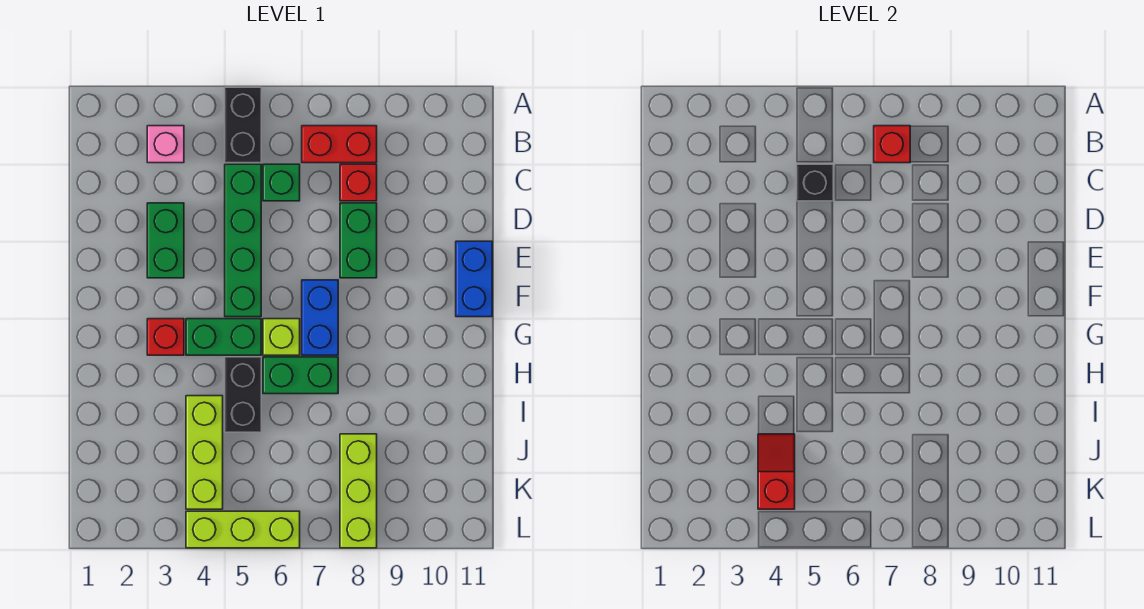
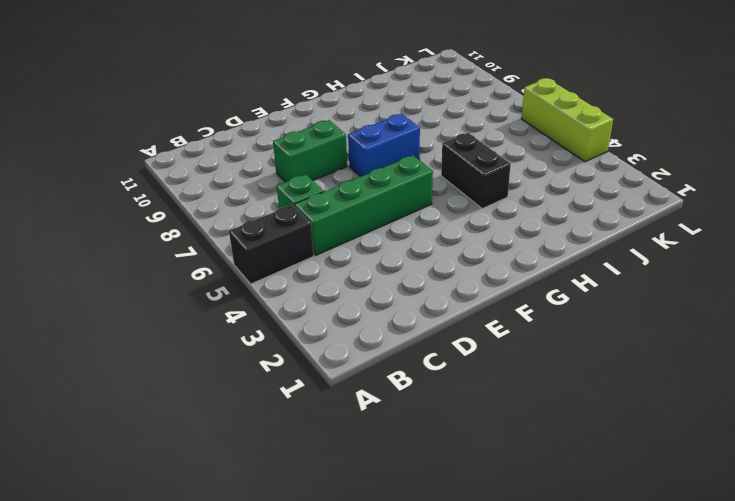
black brick H4:H5 level 1 -> black brick H5:I5 level 1
none -> pink brick B3 level 1
none -> red brick B7:B8 level 1
none -> red brick C8 level 1

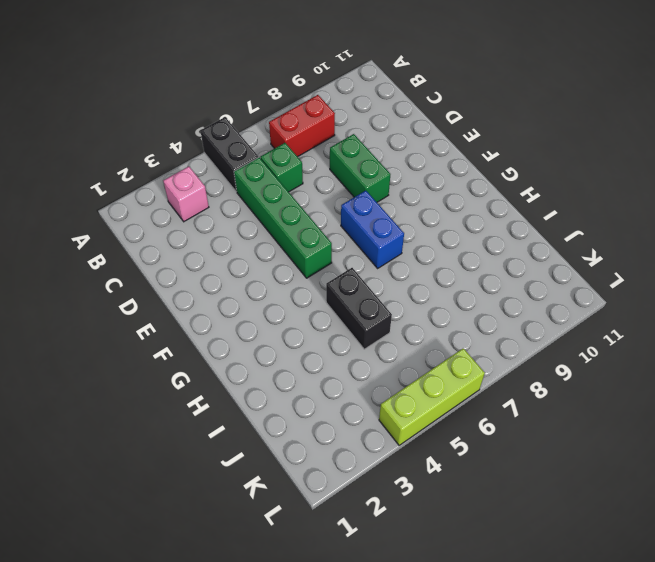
none -> red brick C8 level 1
none -> green brick D3:E3 level 1
none -> blue brick E11:F11 level 1

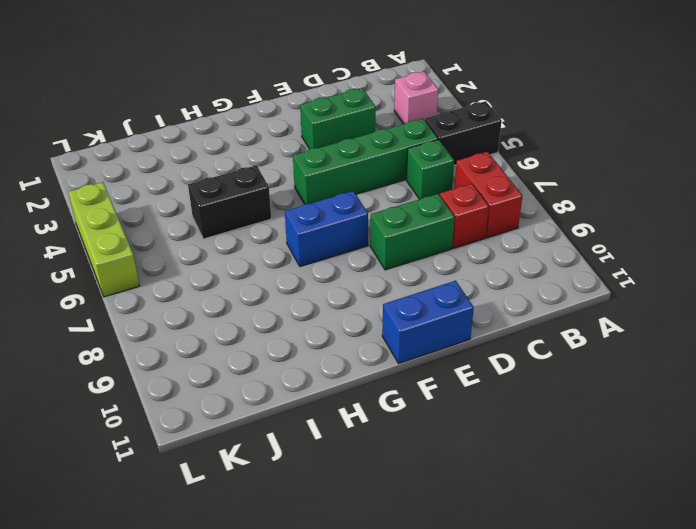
none -> red brick G3 level 1
none -> green brick G4:G5 level 1
none -> lime brick G6 level 1

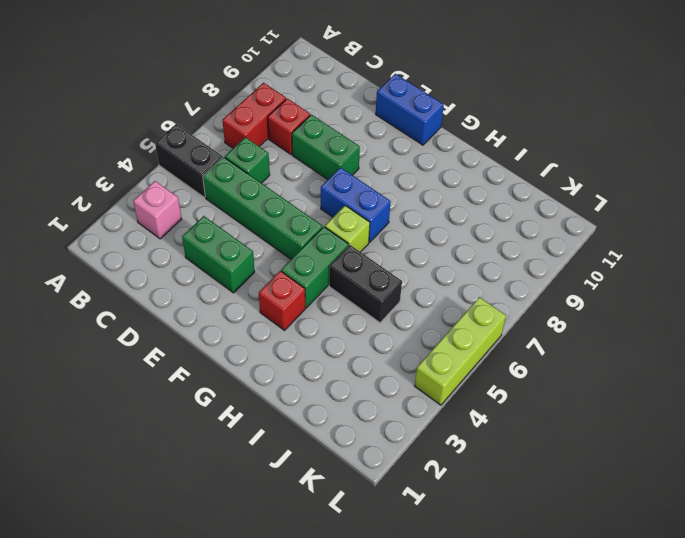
none -> green brick H6:H7 level 1
none -> lime brick I4:K4 level 1
none -> lime brick J8:L8 level 1

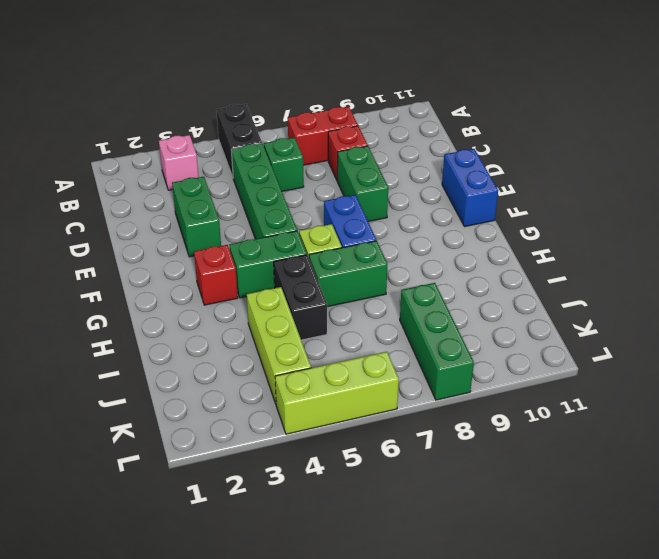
green brick J8:L8 level 1 -> lime brick J8:L8 level 1
none -> red brick B7 level 2
none -> black brick C5 level 2
none -> red slope J4:K4 level 2 top K

